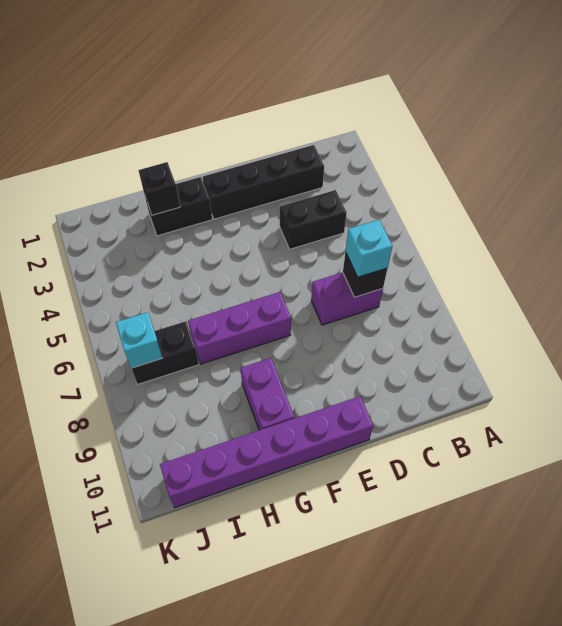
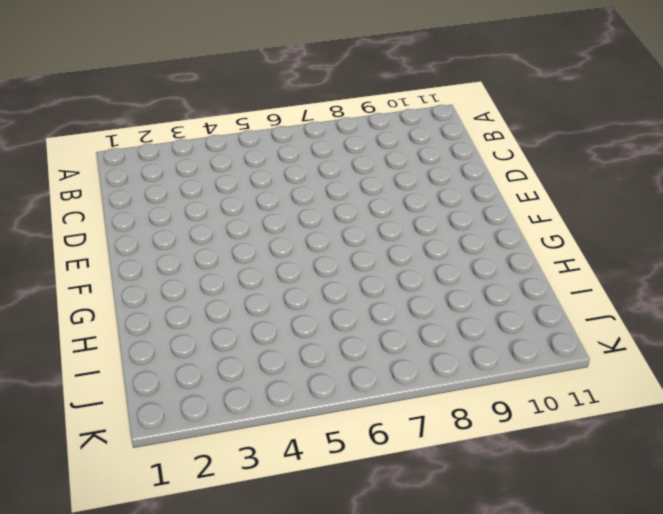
none -> black brick C2:F2 level 1
none -> black brick C4:D4 level 1
none -> purple brick C7:D7 level 1

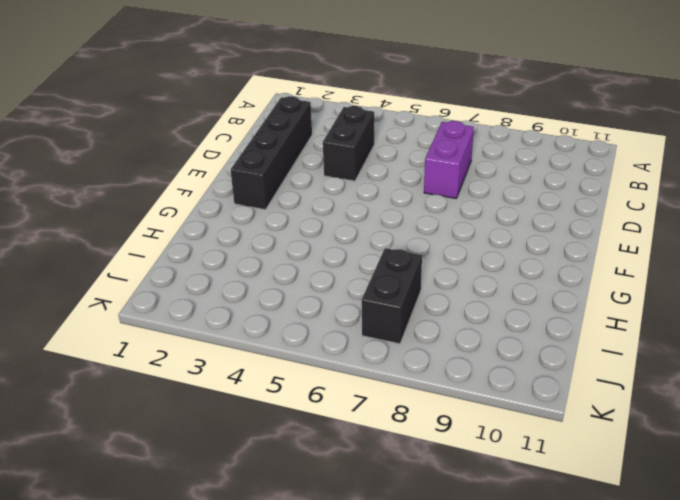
none -> purple brick E11:J11 level 1
none -> purple brick F7:H7 level 1
none -> black brick G2:H2 level 1

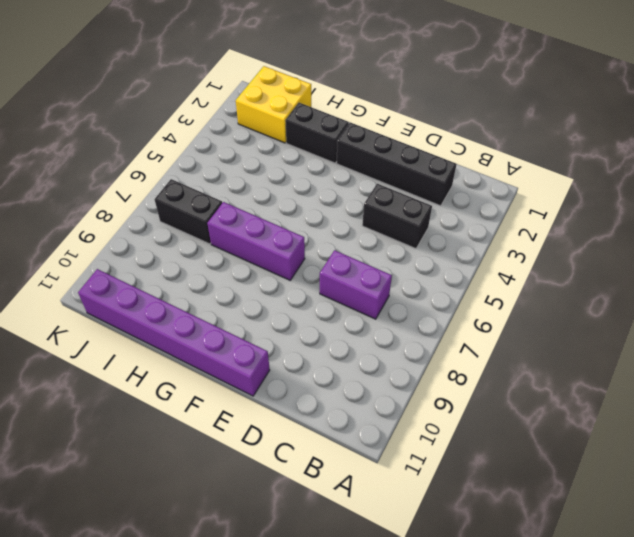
yellow brick I1:J2 level 1 -> none
none -> purple brick G9:G10 level 1
none -> black brick C7 level 2
none -> black brick H2 level 2

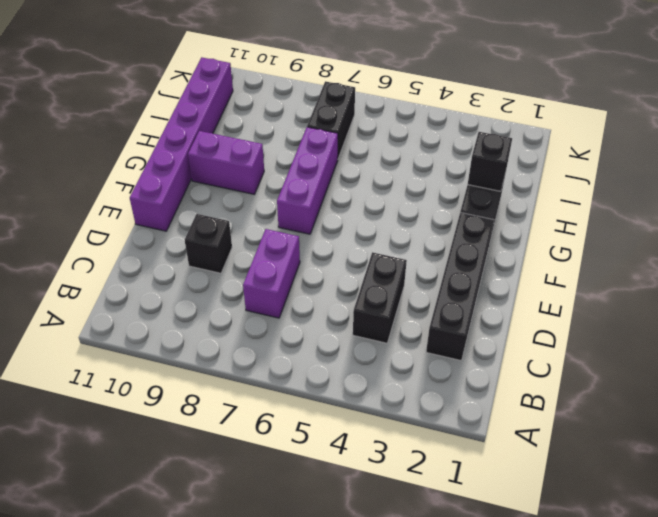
black brick D9 level 1 -> black brick C7 level 2
none -> cyan brick J7 level 2
none -> cyan brick C7 level 3

